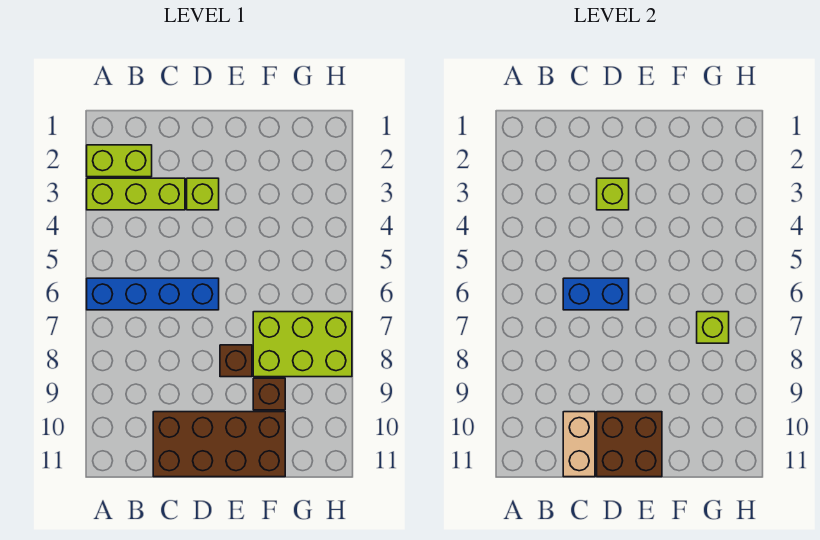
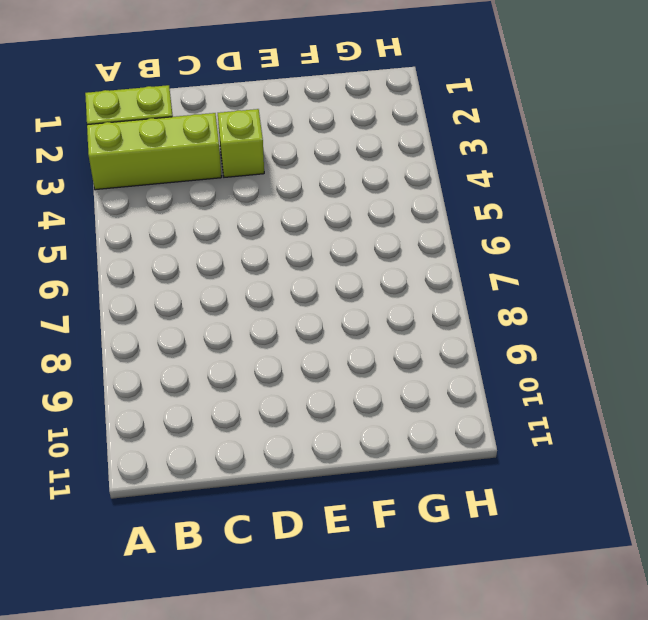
none -> blue brick A6:D6 level 1
none -> brown brick C10:F11 level 1
none -> brown brick E8 level 1

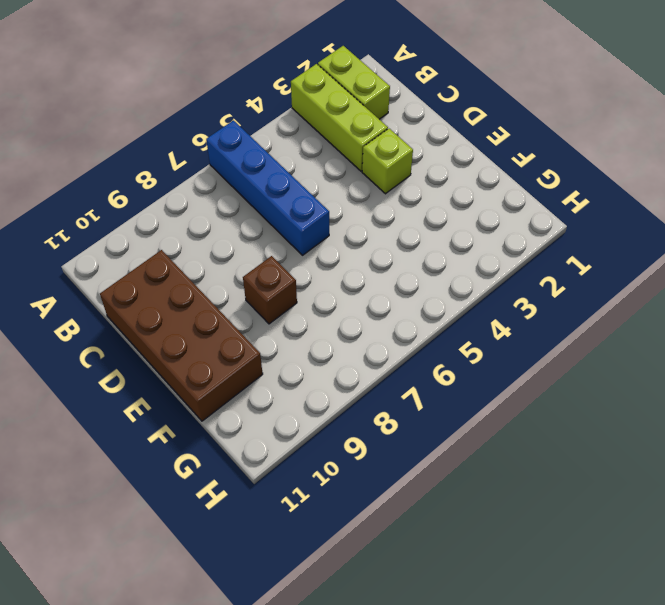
none -> lime brick F7:H8 level 1
none -> brown brick F9 level 1
none -> blue brick C6:D6 level 2

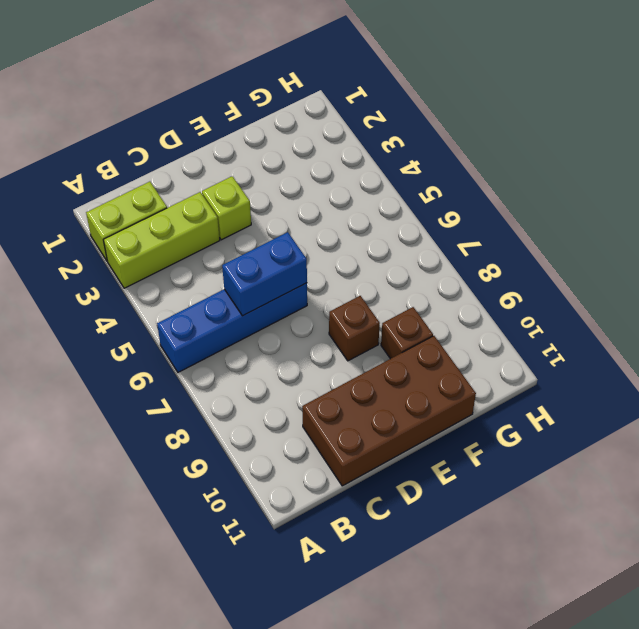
none -> lime brick F7:H8 level 1
none -> tan brick C10:C11 level 2
none -> lime brick D3 level 2

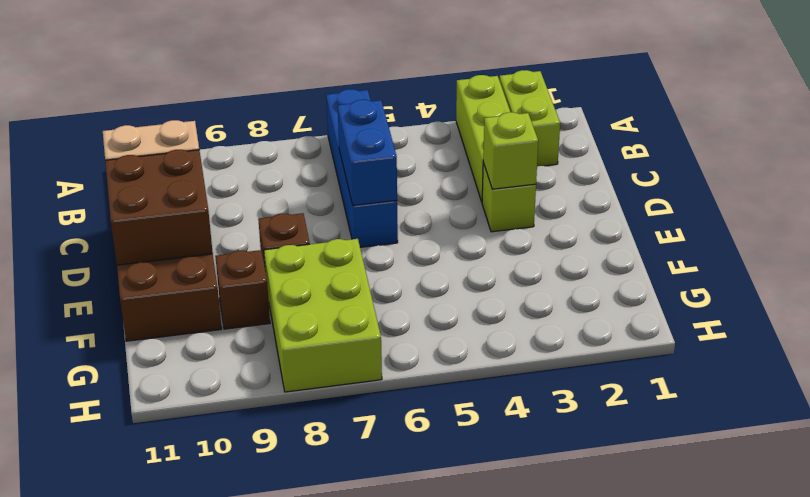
none -> lime brick G7 level 2

